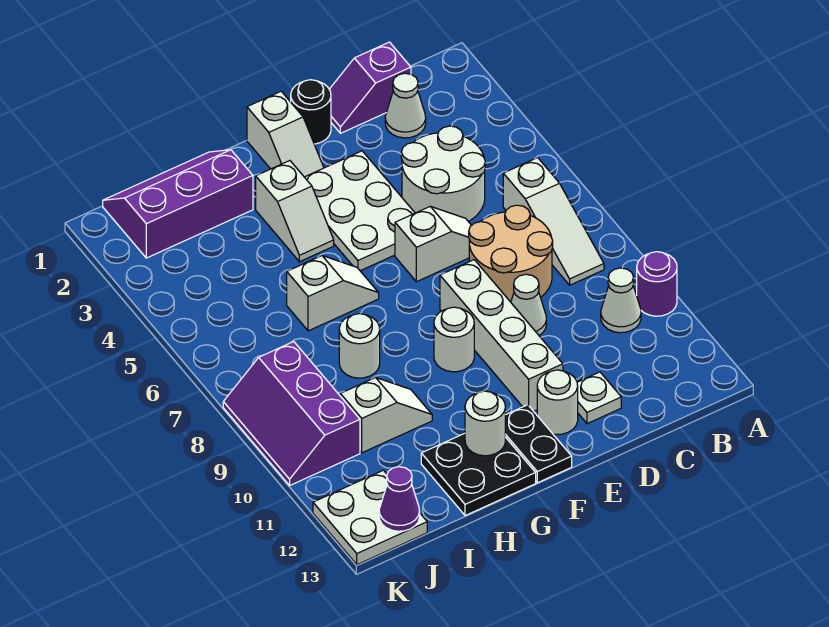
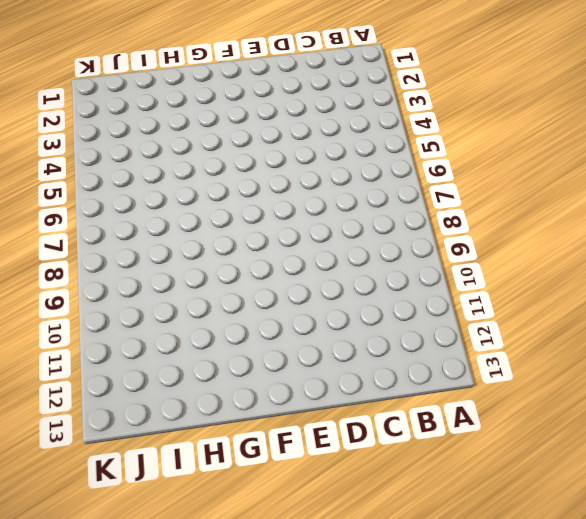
none -> purple round brick A10 level 1
none -> white slope B6:B8 level 1 top 6
none -> white cone B10 level 1

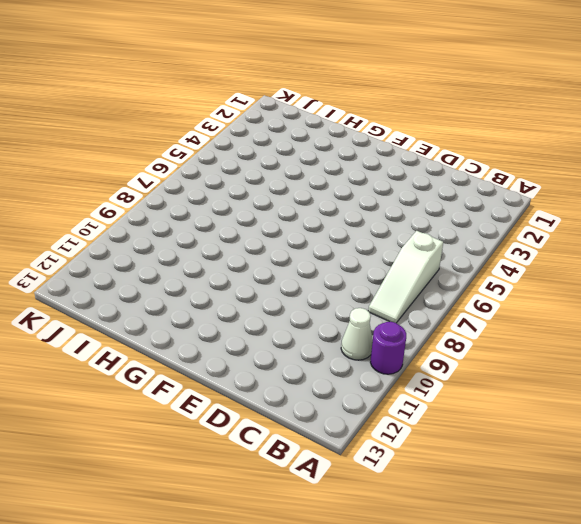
none -> purple slope C1:D1 level 1 top C
none -> white cone C2 level 1
none -> white round brick C4:D5 level 1

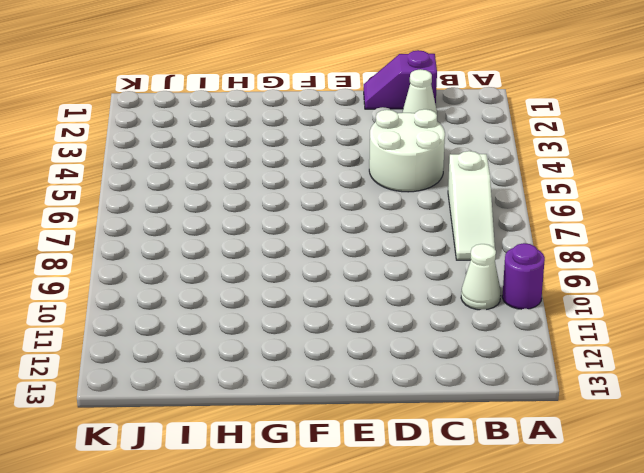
none -> tan round brick C7:D8 level 1
none -> white slope D6:E6 level 1 top E
none -> white cone D9 level 1

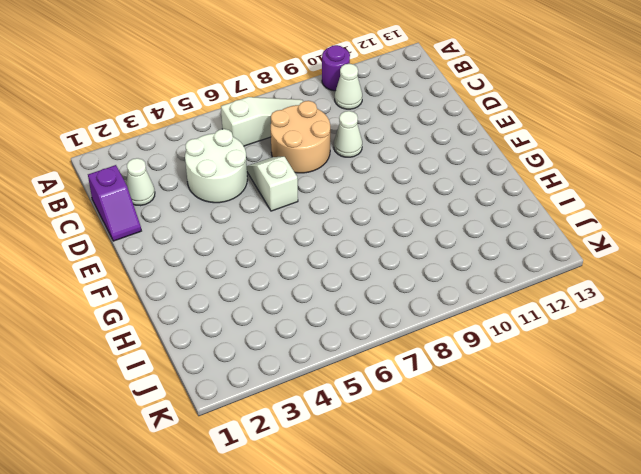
none -> white plate D12 level 1
none -> black round brick E1 level 1
none -> white plate E3:F5 level 1

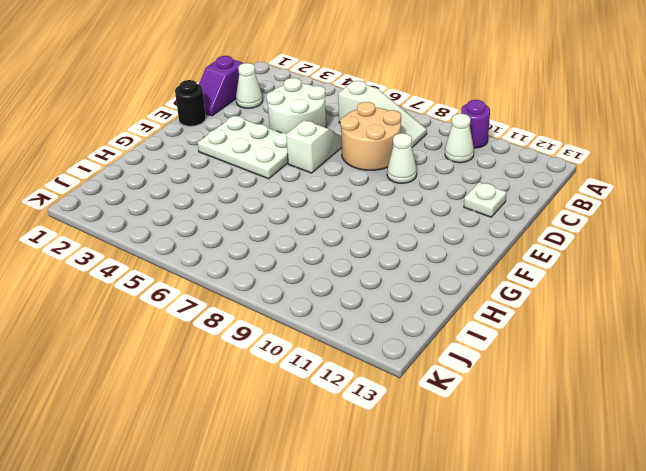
none -> white brick E8:E11 level 1
none -> white round brick E12 level 1
none -> white slope F1:F2 level 1 top 1

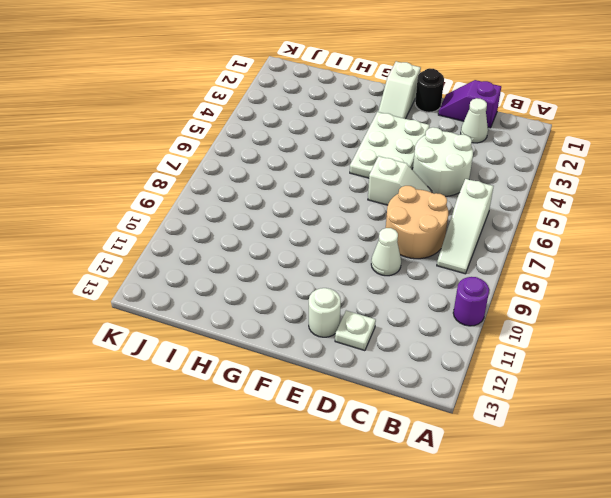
none -> white cone B10 level 1
none -> white brick E8:E11 level 1
none -> white round brick F9 level 1

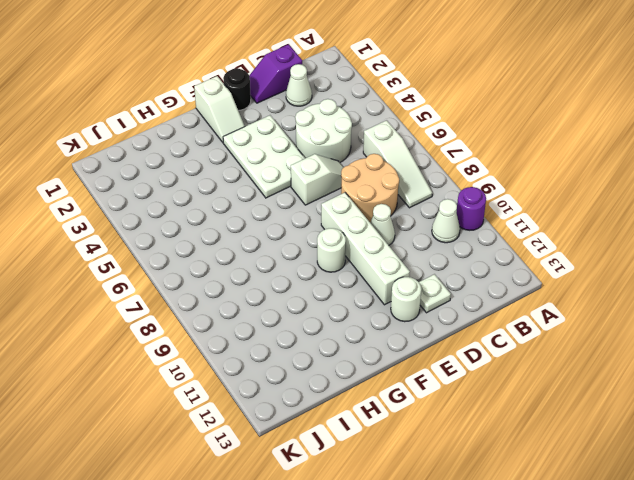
none -> black plate F12:F13 level 1
none -> white slope G3:G4 level 1 top 3
none -> white slope G6:H6 level 1 top H

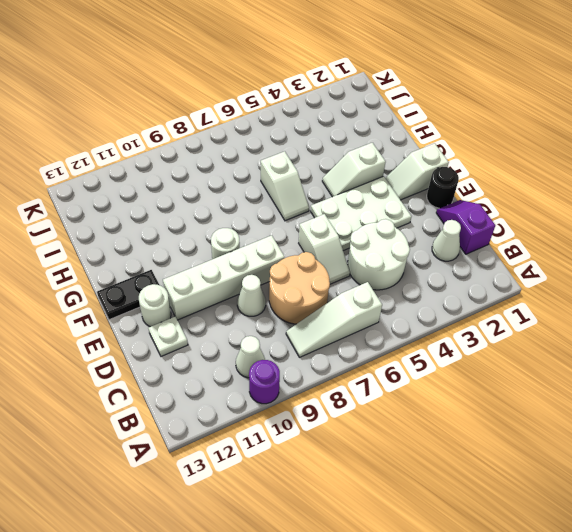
none -> black plate G12:H13 level 1
none -> purple slope H1:J2 level 1 top 2
none -> white round brick H8 level 1

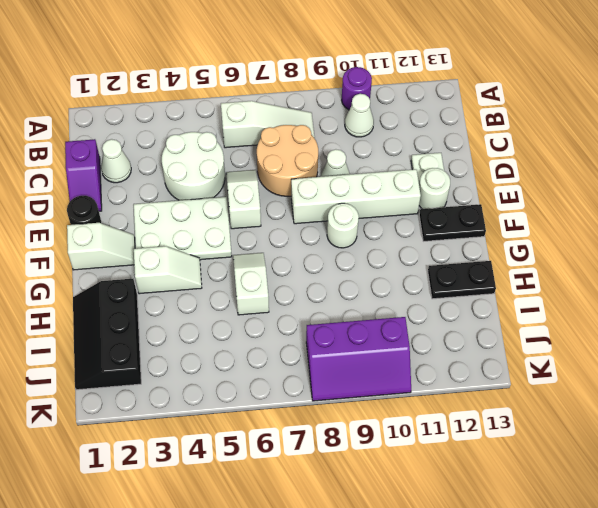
black slope H1:J2 level 1 top 2 -> purple slope H1:J2 level 1 top 2
black plate H12:H13 level 1 -> black plate G12:H13 level 1
none -> white round brick H8 level 1
none -> white slope H10:I10 level 1 top I
none -> white plate J12:K13 level 1

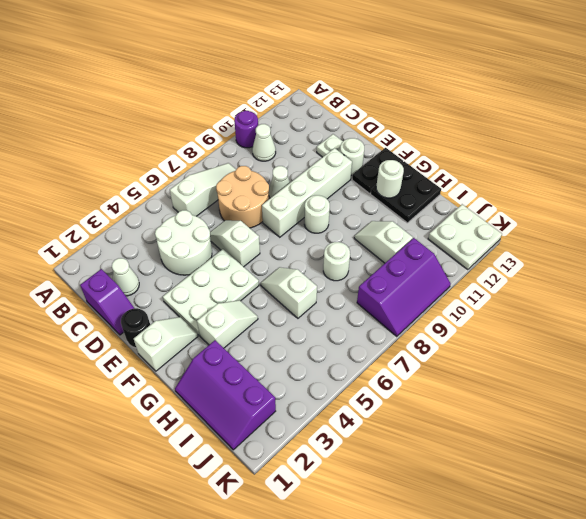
none -> purple cone J13 level 2

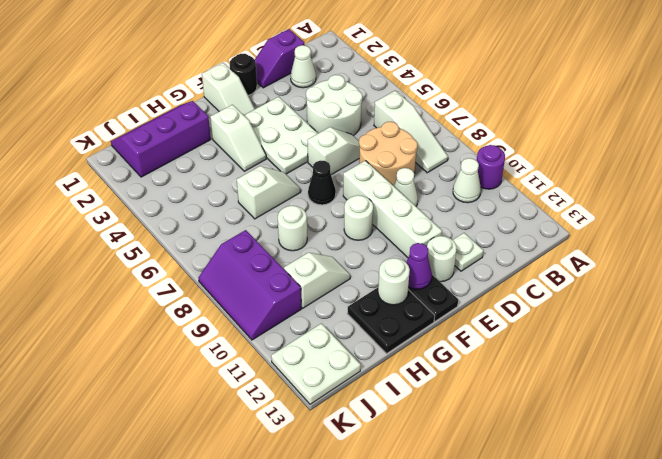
black cone F7 level 1 -> none
purple cone F12 level 2 -> purple cone J13 level 2

